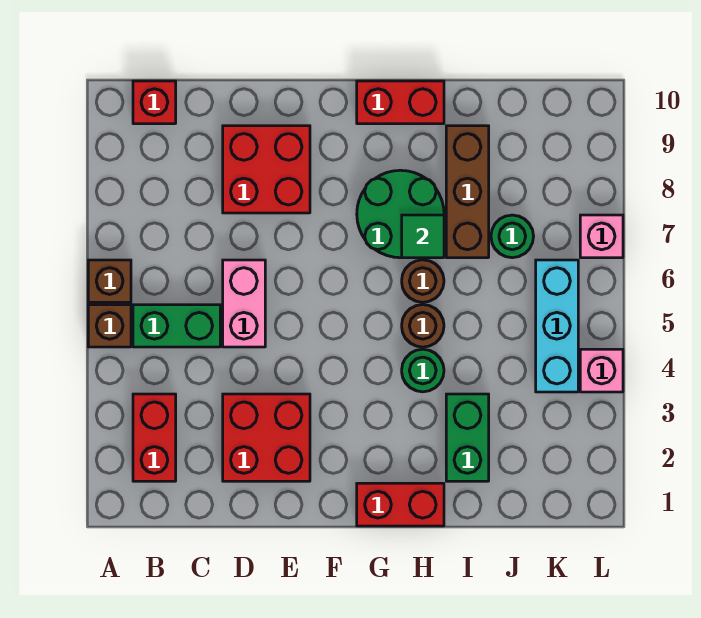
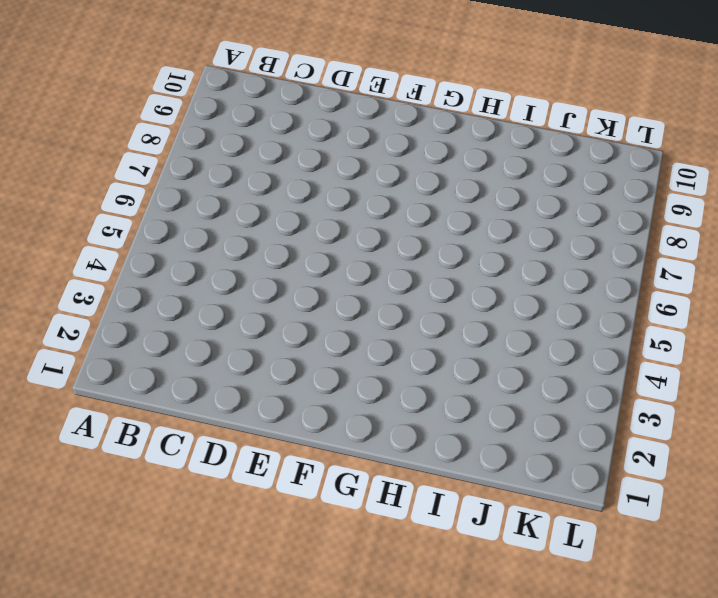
none -> brown brick A5 level 1
none -> brown brick A6 level 1
none -> red brick B2:B3 level 1

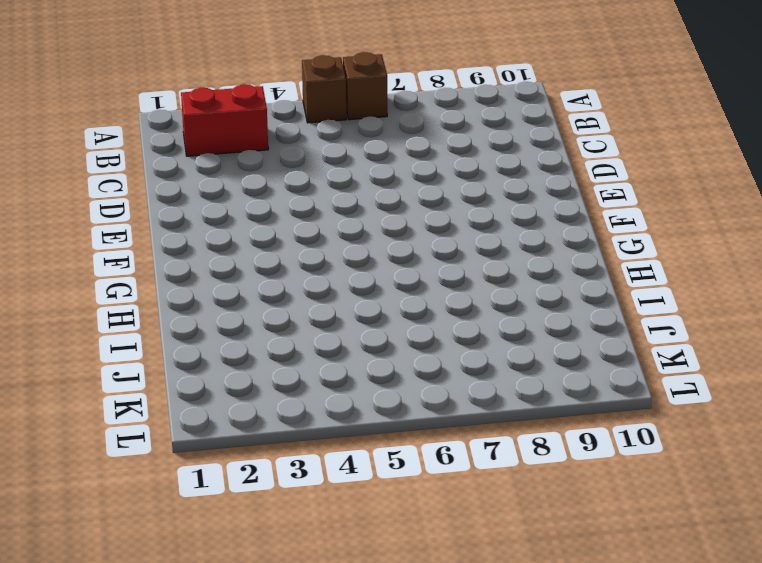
none -> green brick B5:C5 level 1
none -> red brick B10 level 1
none -> red brick D2:E3 level 1

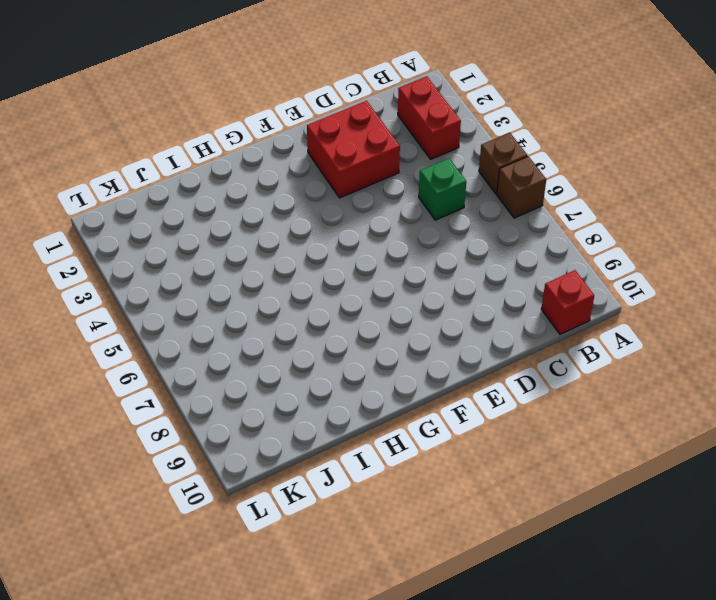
green brick C5 level 1 -> green brick B5:C5 level 1
none -> pink brick D5:D6 level 1
none -> red brick D8:E9 level 1
none -> red brick G1:H1 level 1

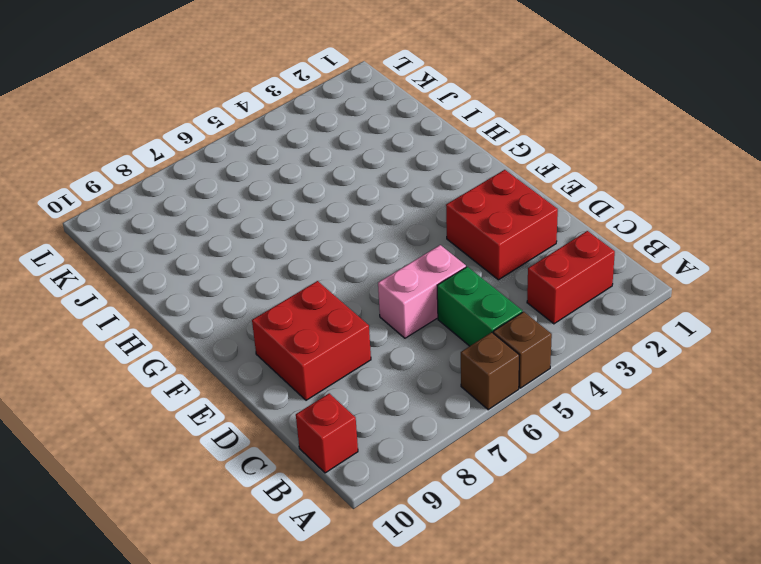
none -> red brick G1:H1 level 1
none -> green round brick G7:H8 level 1
none -> red brick G10:H10 level 1

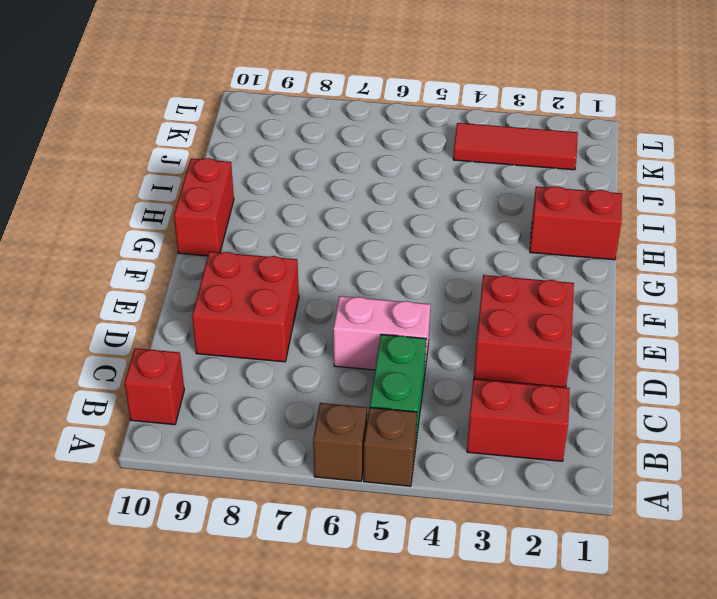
red brick H1:H2 level 1 -> red brick G1:H1 level 1
red tile K2:K4 level 1 -> cyan brick K4:K6 level 1
none -> green round brick G7:H8 level 1
none -> green round brick H4 level 1
none -> brown round brick H5 level 1

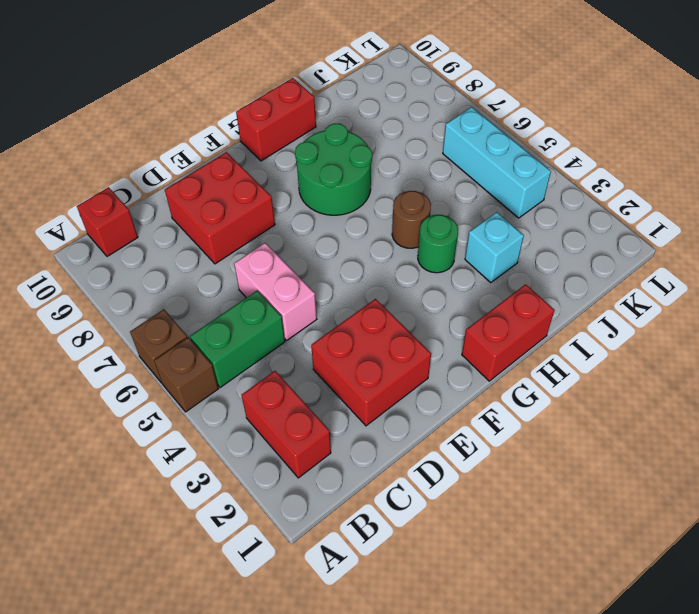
cyan brick I3 level 1 -> green brick I2:I3 level 1
none -> brown round brick H6 level 1
none -> brown brick I7:I9 level 1
none -> green round brick J7 level 1

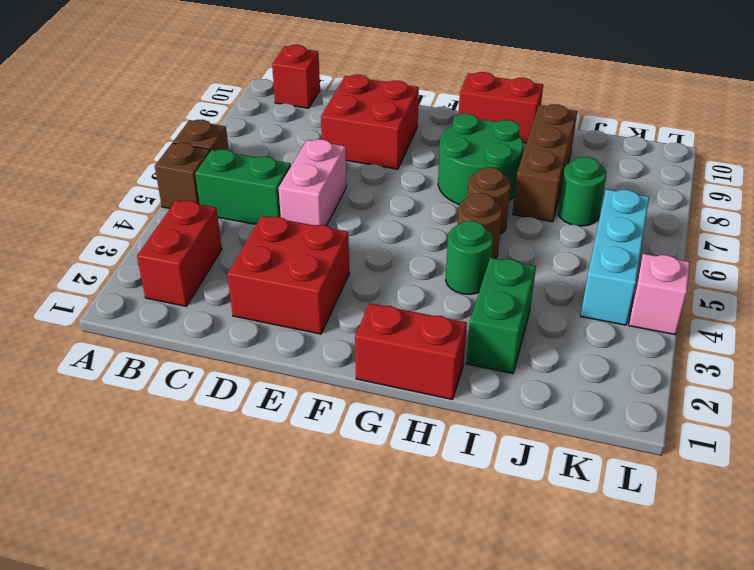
none -> pink brick L7 level 1
none -> green tile H7 level 2

